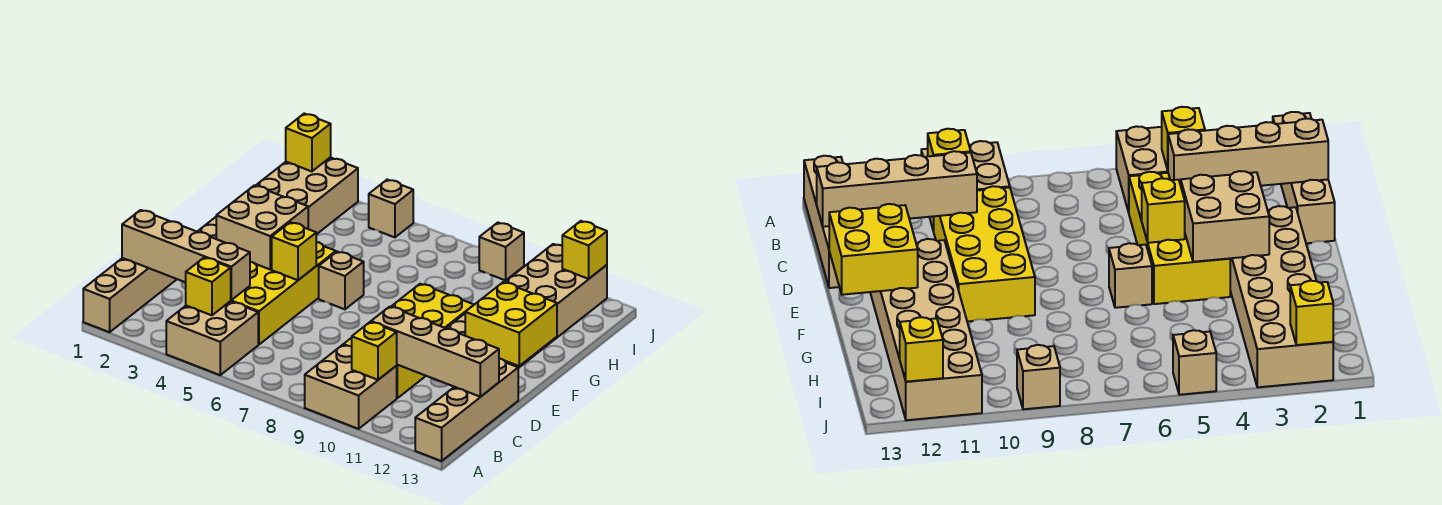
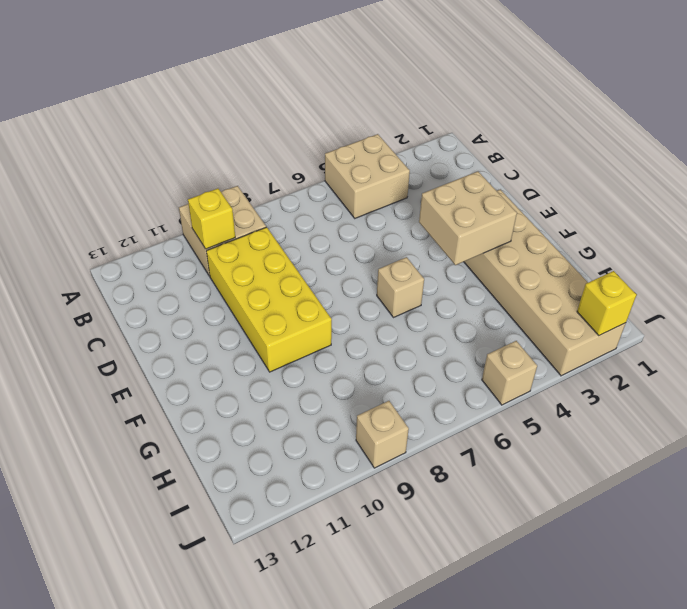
none -> tan brick A1:D1 level 1
none -> tan brick A13:D13 level 1
none -> yellow brick C4:F5 level 1

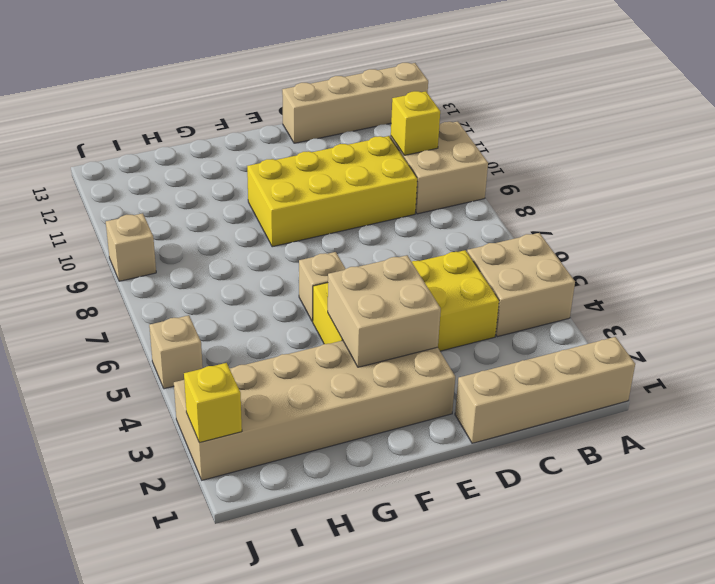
none -> tan brick E11:J12 level 1
none -> yellow brick B4 level 2
none -> tan brick C1:C4 level 2

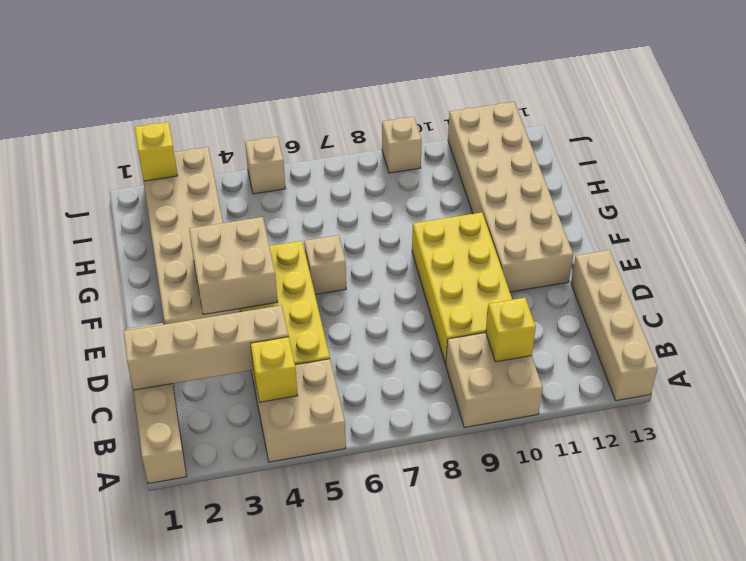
none -> tan brick C10:C13 level 2
none -> yellow brick E5 level 2
none -> yellow brick E12:F13 level 2

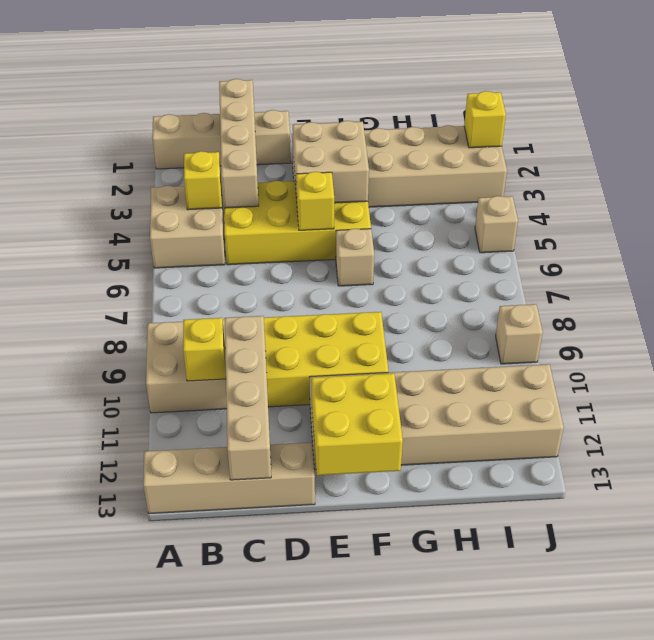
none -> yellow brick J12 level 2

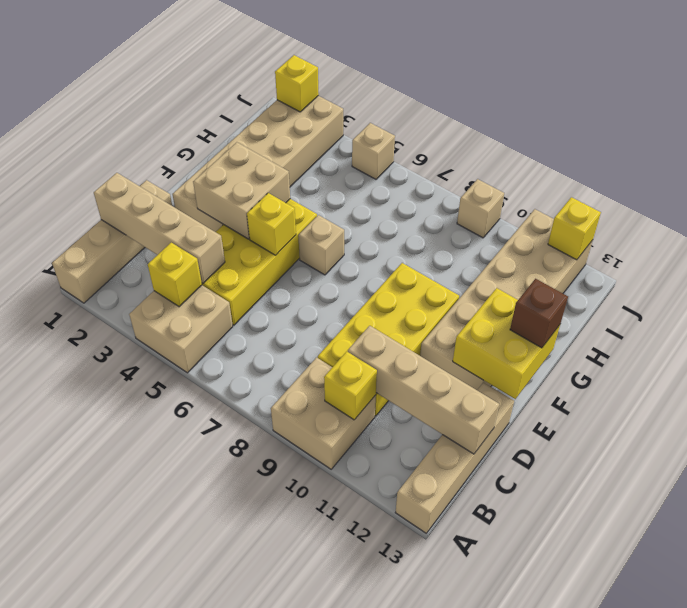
brown brick F13 level 3 -> none

